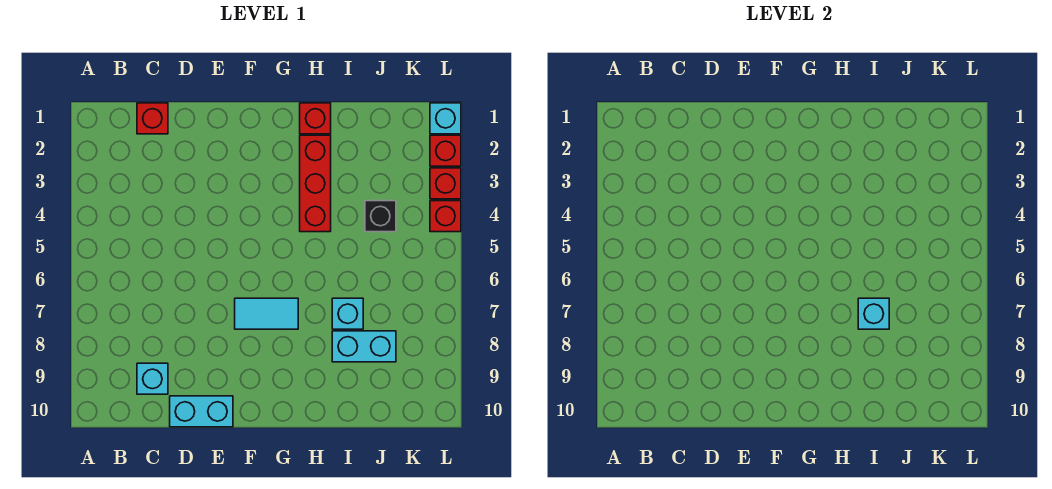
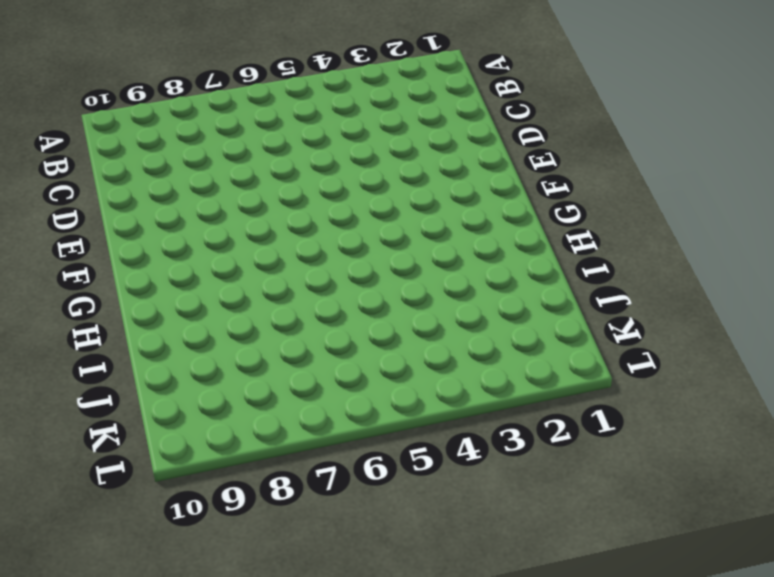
none -> red brick C1 level 1
none -> cyan brick C9 level 1
none -> cyan brick D10:E10 level 1

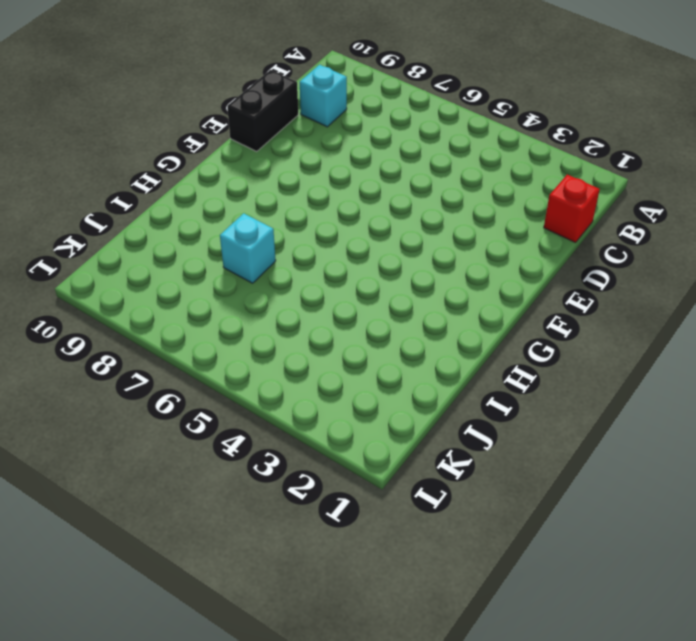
black brick D10:E10 level 1 -> cyan brick D10:E10 level 1
none -> cyan tile F7:G7 level 1
none -> red brick H1 level 1
none -> red brick H2:H4 level 1

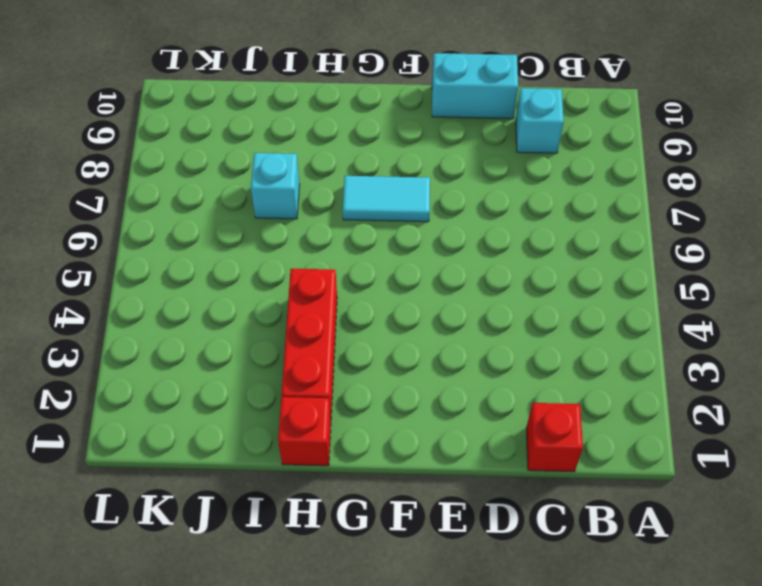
none -> cyan brick I8:J8 level 1
none -> black brick J4 level 1
none -> cyan brick L1 level 1

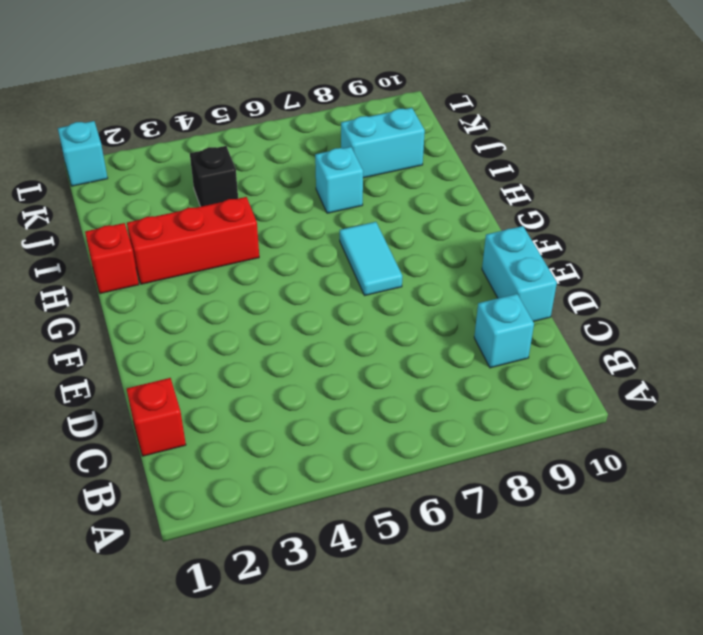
cyan brick J8:J9 level 1 -> cyan brick I8:J8 level 1
none -> red brick L2 level 1
none -> red brick L3 level 1
none -> red brick L4 level 1

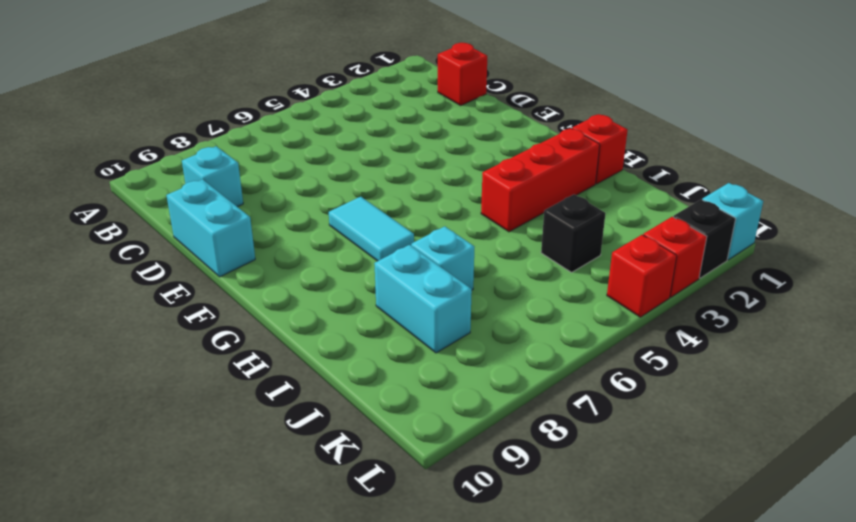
black brick L2 level 1 -> red brick L2 level 1
none -> cyan brick I7 level 2

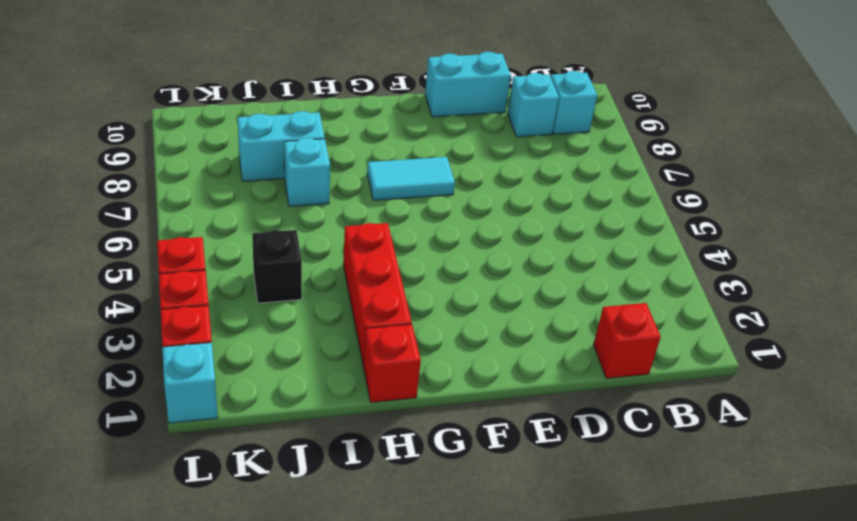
cyan brick B9 level 1 -> cyan brick I7 level 2

